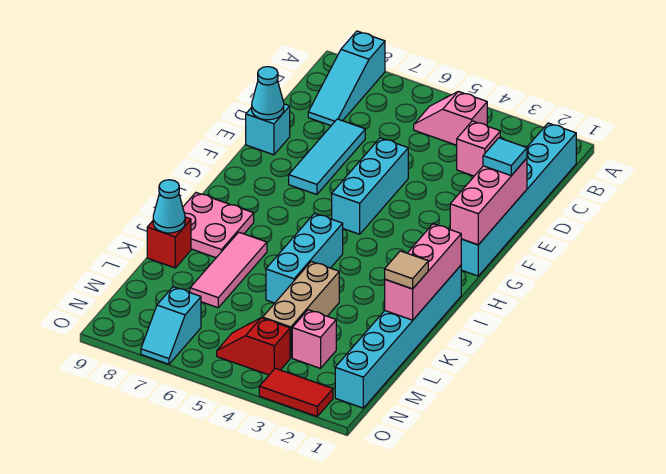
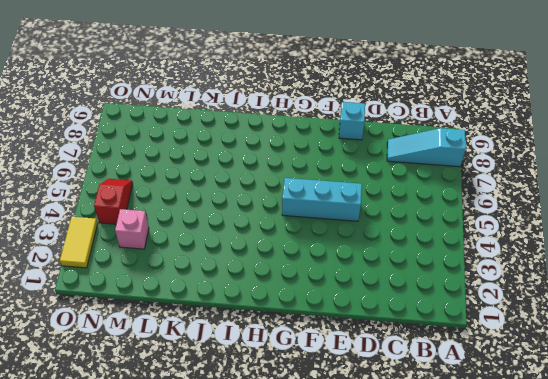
yellow tile O2:O3 level 1 -> red tile O2:O3 level 1
none -> cyan brick B1:G1 level 1
none -> pink slope B4:B5 level 1 top 4
none -> pink brick C3 level 1

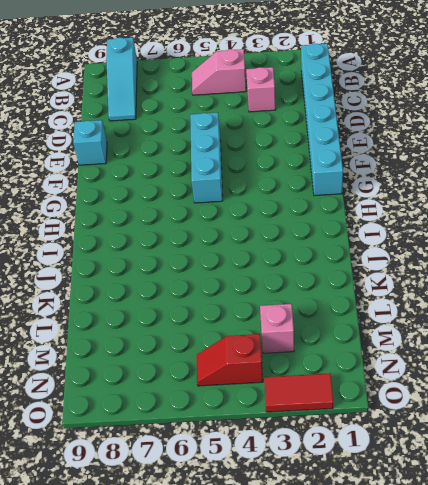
none -> cyan tile D7:F7 level 1
none -> cyan brick I1:N1 level 1
none -> cyan brick I5:K5 level 1

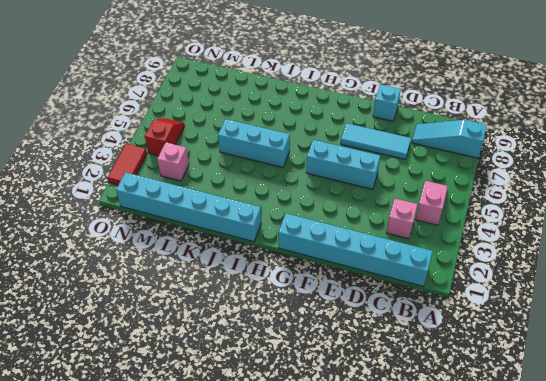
none -> pink plate I8:J9 level 1
none -> pink tile J7:L7 level 1
none -> tan brick K4:M4 level 1

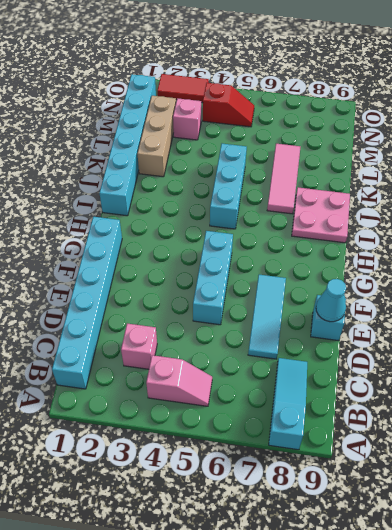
tan brick K2:M2 level 1 -> tan brick K4:M4 level 1
none -> red brick K9 level 1
none -> cyan slope N7:O7 level 1 top N
none -> pink brick E1:G1 level 2

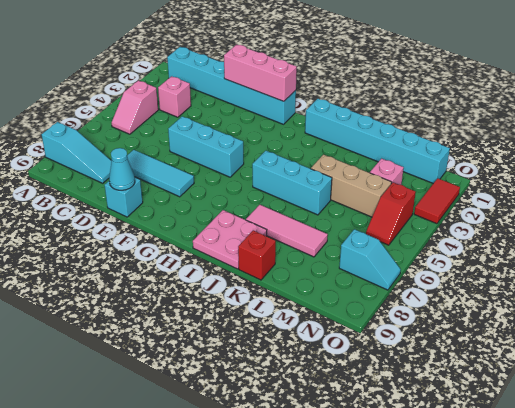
none -> pink brick I1:K1 level 2
none -> cyan cone K9 level 2
none -> cyan tile E1 level 3

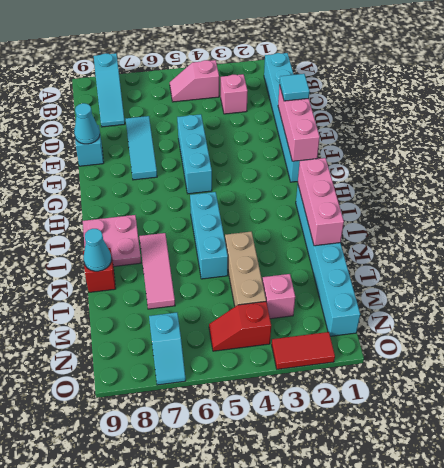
none -> tan tile K1 level 3

